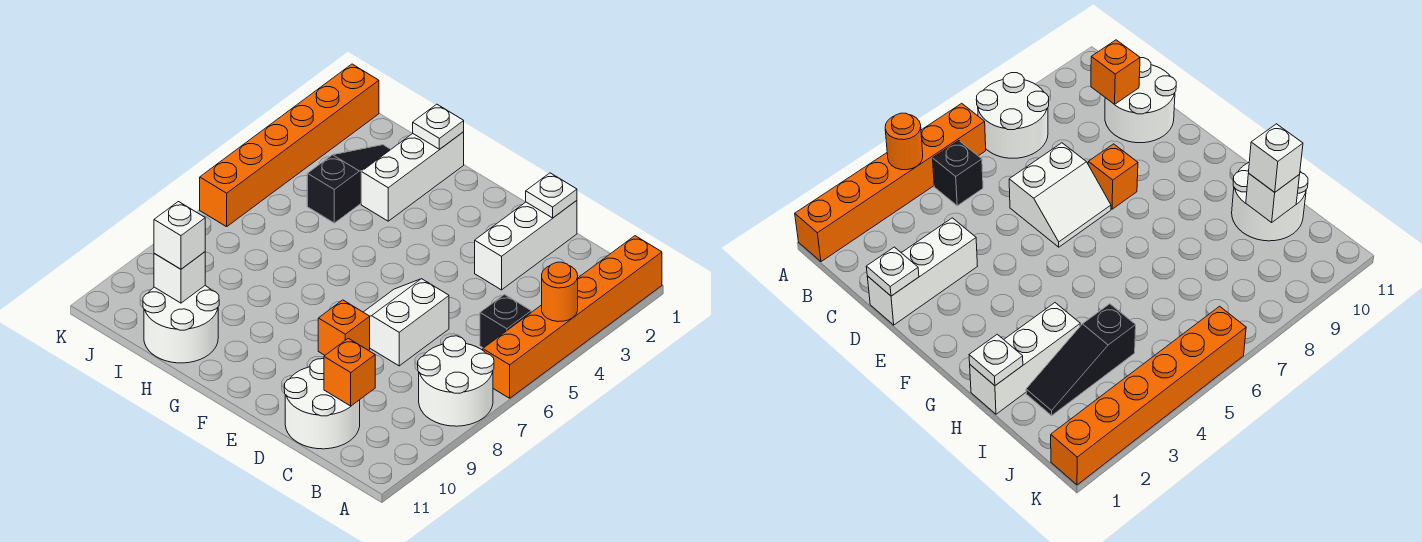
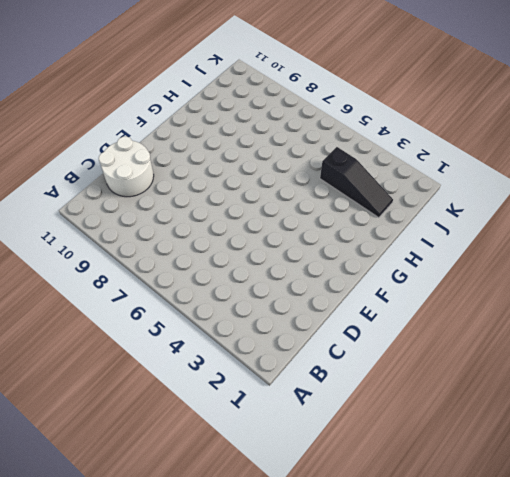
none -> orange brick A1:A6 level 1
none -> white round brick A7:B8 level 1
none -> black brick B5 level 1

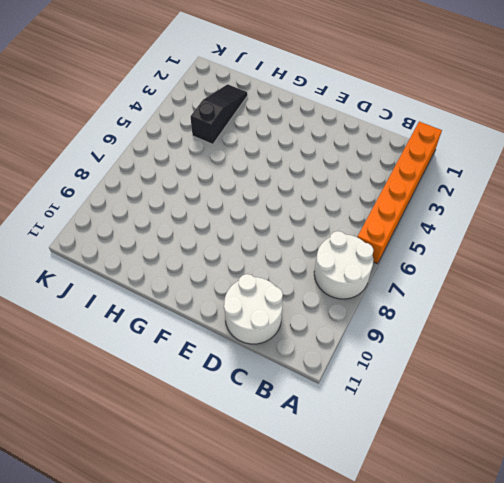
none -> black brick B5 level 1
none -> white brick D1:D3 level 1
none -> white slope D6:E7 level 1 top D

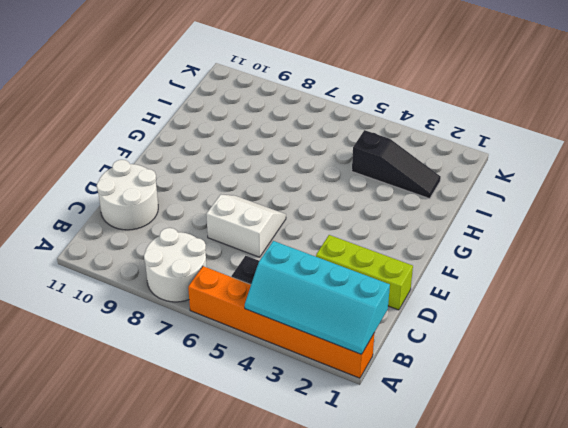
cyan slope A1:B4 level 2 top B -> orange round brick A4 level 2
lime brick D1:D3 level 1 -> white brick D1:D3 level 1
none -> orange brick E8 level 1
none -> white brick H1:H3 level 1
none -> white round brick H10:I11 level 1

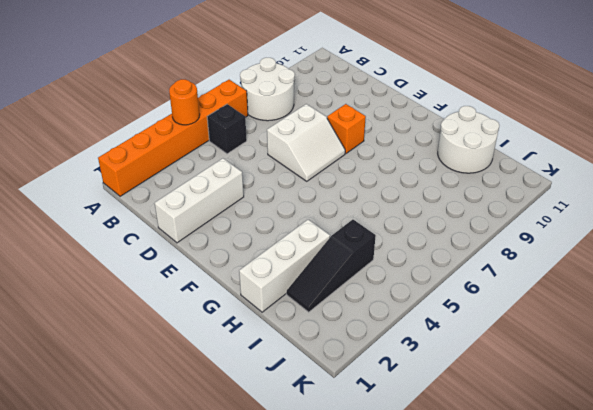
none -> white round brick C10:D11 level 1
none -> orange brick K1:K6 level 1
none -> orange brick C10 level 2

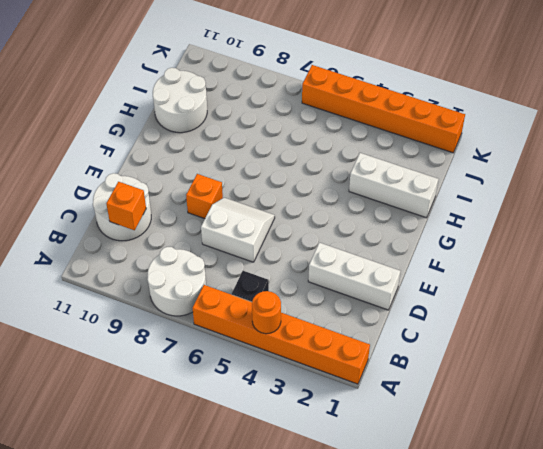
none -> black slope I2:I4 level 1 top 4
none -> white plate D1 level 2
none -> white plate H1 level 2

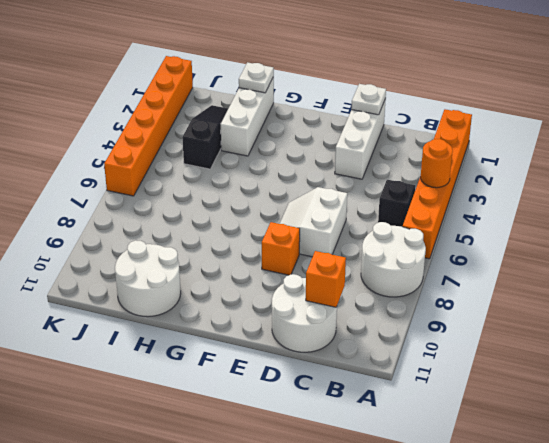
none -> white brick I10 level 2
none -> white brick I10 level 3

